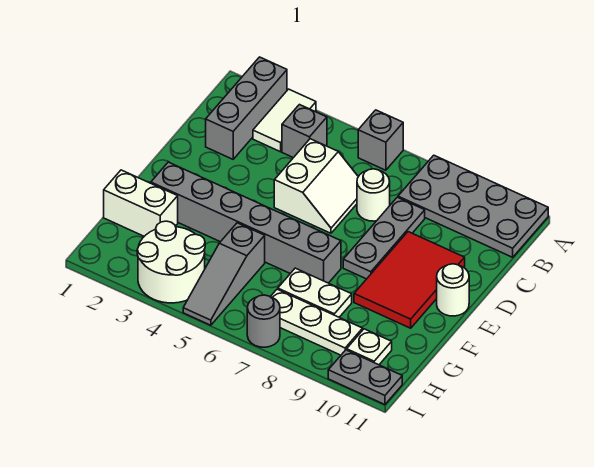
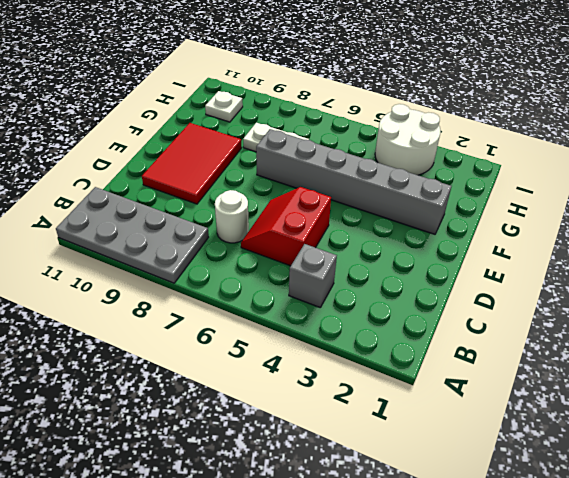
red slope C5:D6 level 1 top 5 -> white slope C5:D6 level 1 top 5
none -> grey brick A2:C2 level 1
none -> white tile A3:B3 level 1
none -> grey brick A6 level 1

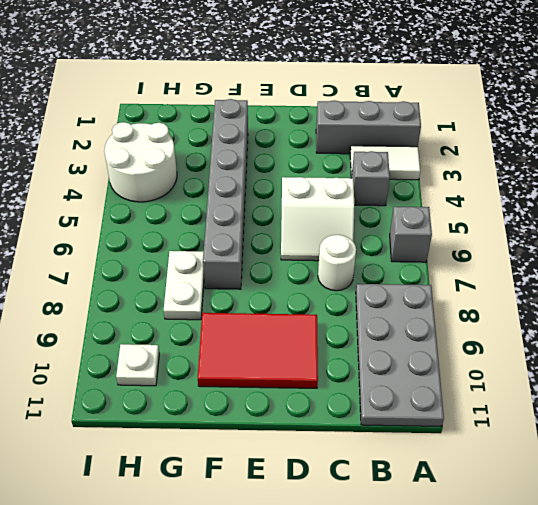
none -> grey plate C8:E8 level 1
none -> white round brick E11 level 1
none -> white brick G1:G2 level 1

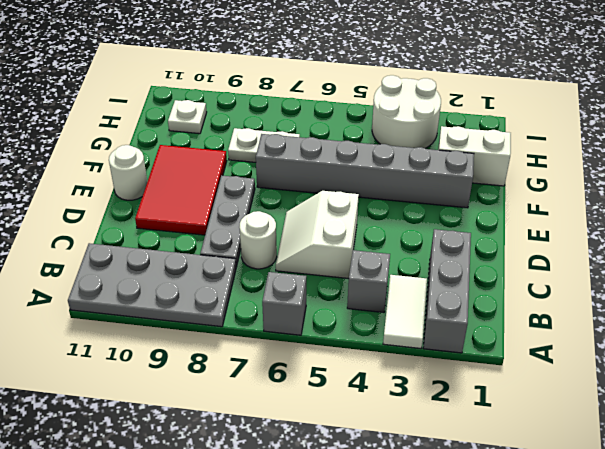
none -> grey slope G5:I5 level 1 top G
none -> white plate H7:H9 level 1
none -> grey round brick I7 level 1

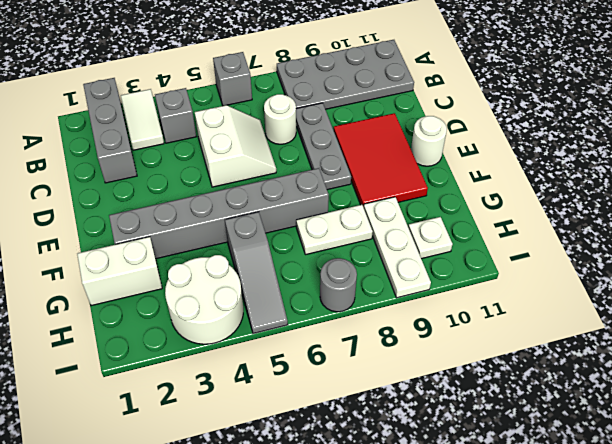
white plate G9:I9 level 1 -> white plate H7:H9 level 1
none -> grey plate I10:I11 level 1

